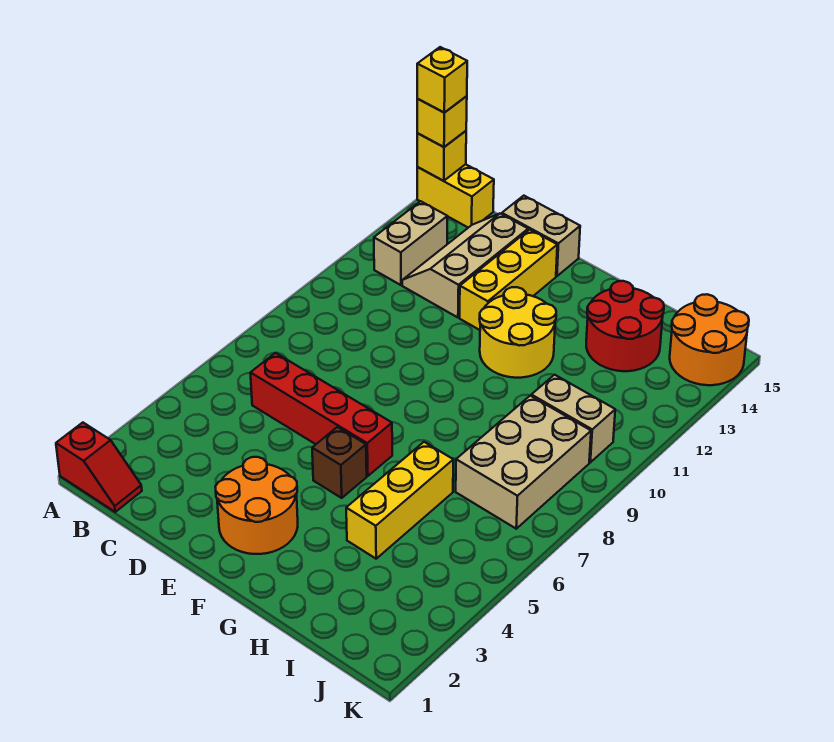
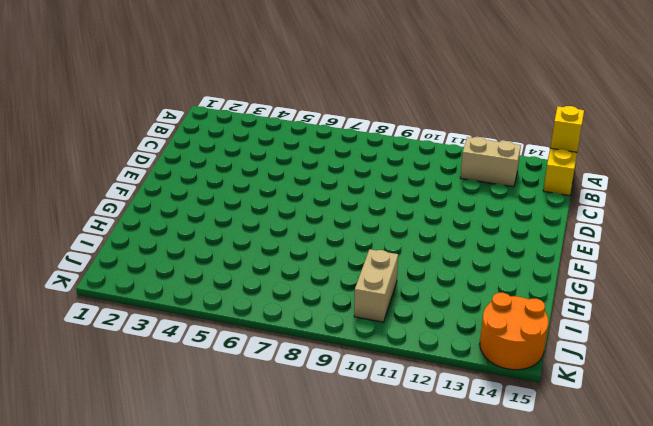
none -> red slope A1:B1 level 1 top A
none -> red brick C6:F6 level 1
none -> tan slope C12:D14 level 1 top D

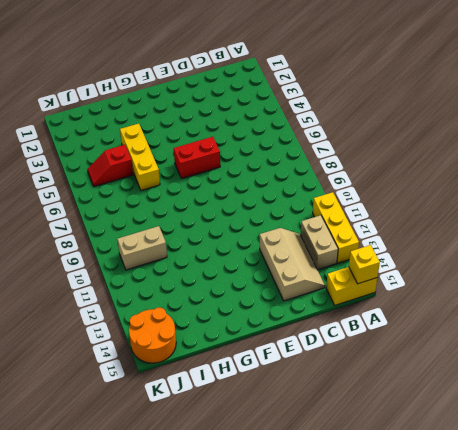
yellow brick A11:A13 level 1 -> yellow brick E12:E14 level 1
red brick E6:F6 level 1 -> red brick C6:F6 level 1
red slope I5:J5 level 1 top I -> red slope A1:B1 level 1 top A
none -> tan brick D15:E15 level 1
none -> orange round brick E2:F3 level 1
none -> brown brick F5 level 1

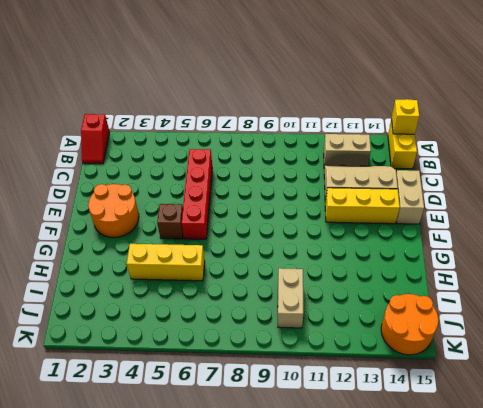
none -> yellow round brick F11:G12 level 1
none -> red round brick H13:I14 level 1
none -> tan brick I7:J9 level 1

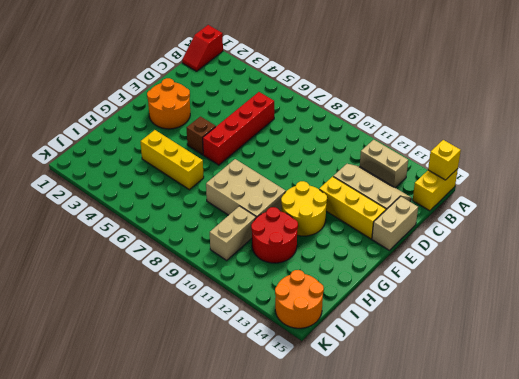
tan brick G8:H10 level 1 -> tan brick I7:J9 level 1
red round brick H11:I12 level 1 -> red round brick H13:I14 level 1
none -> yellow brick A15 level 3
none -> yellow brick A15 level 4

